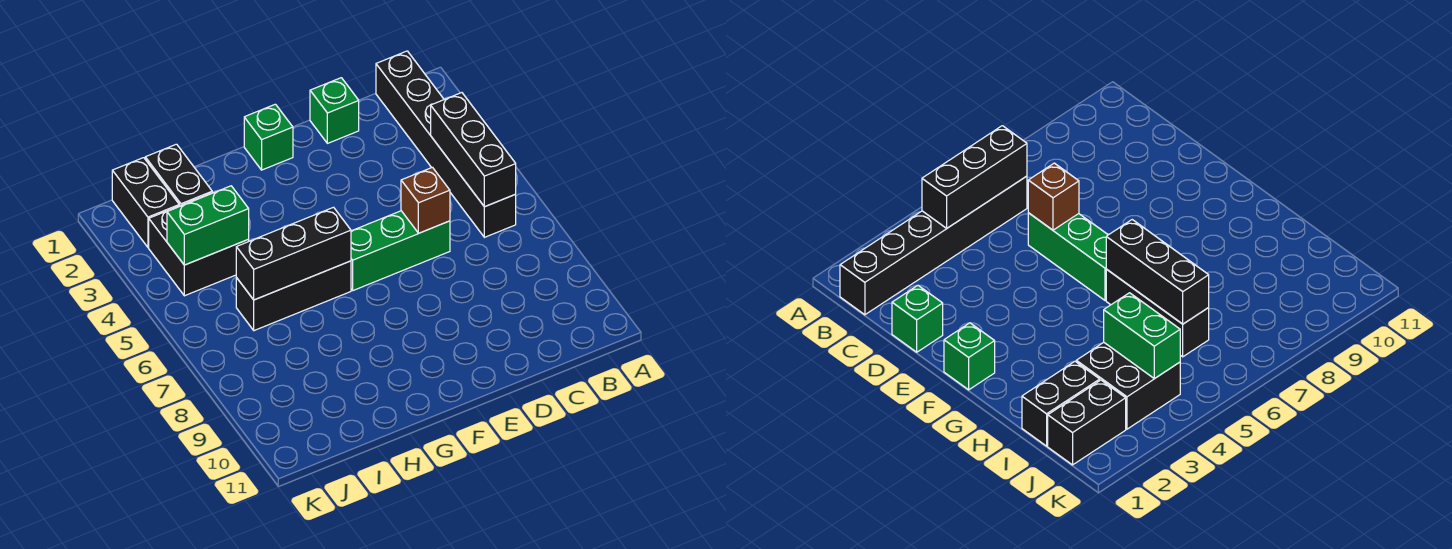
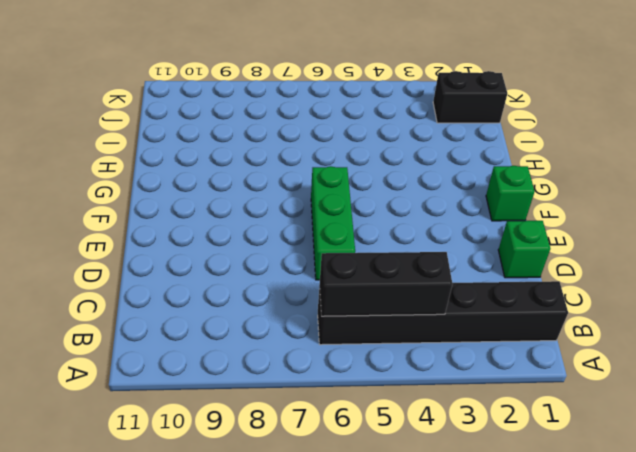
none -> black brick G6:I6 level 1
none -> black brick I1:I2 level 1
none -> black brick I3:J4 level 1

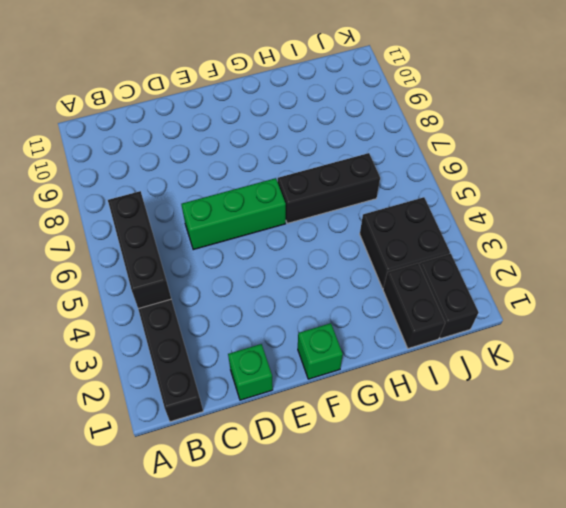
none -> brown brick D6 level 2
none -> black brick G6:I6 level 2
none -> green brick I4:J4 level 2

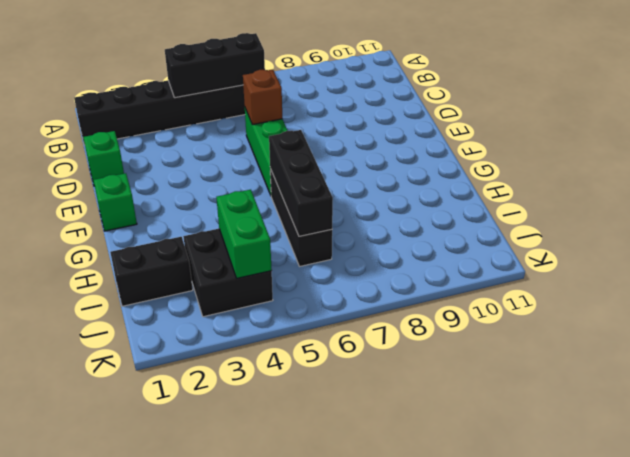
none -> black brick J1:J2 level 1

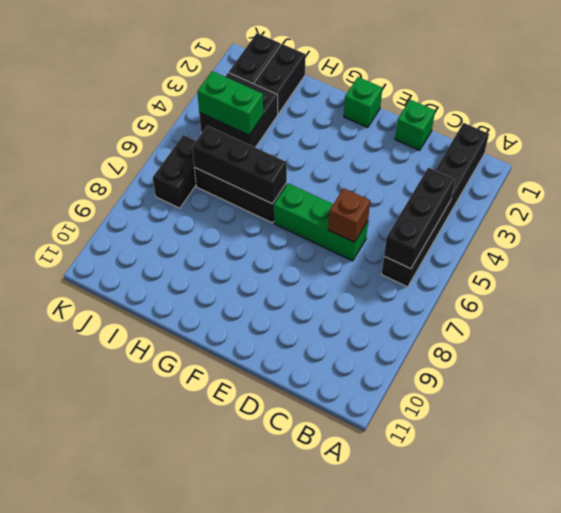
black brick J6:J7 level 1 -> none

